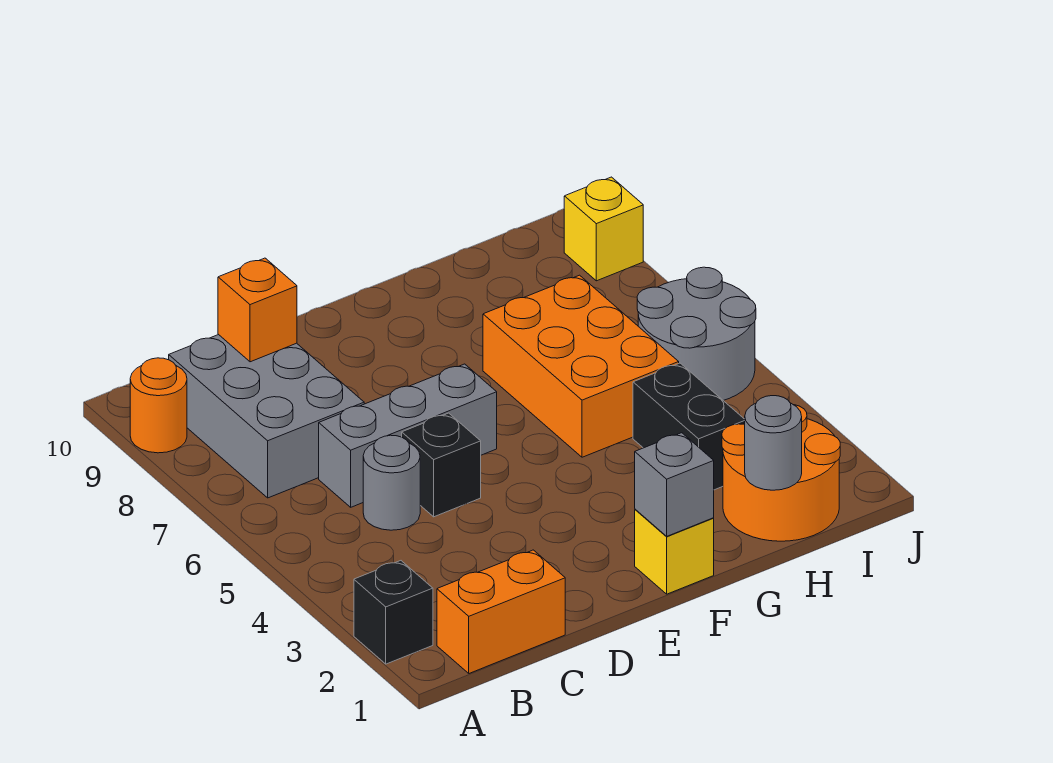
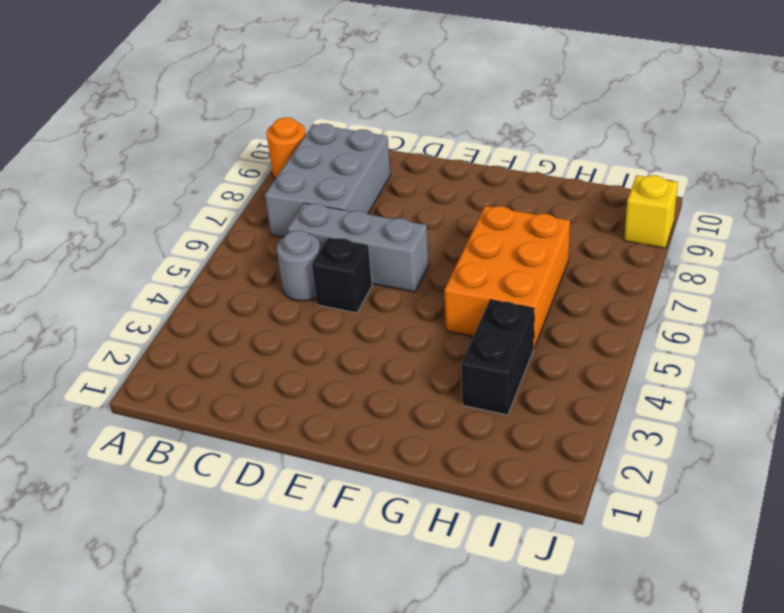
none -> black brick A2 level 1
none -> orange brick B1:C1 level 1
none -> yellow brick F1 level 1

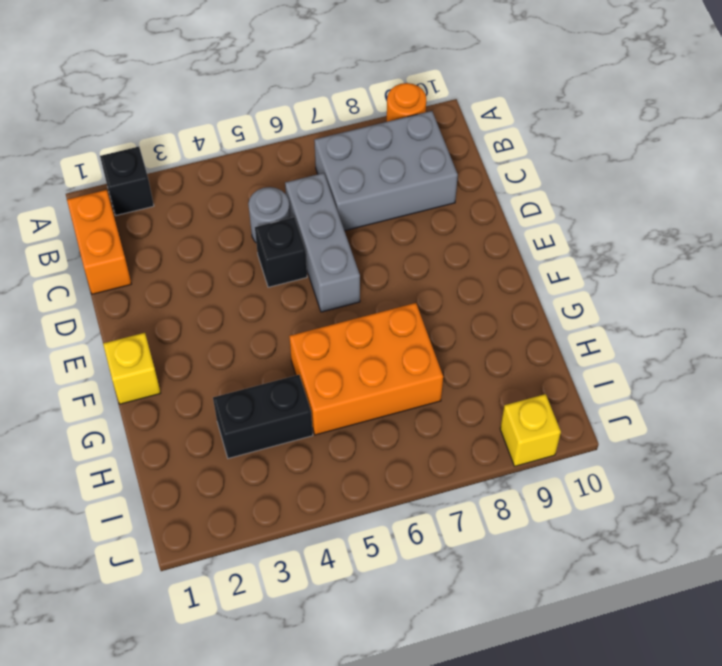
none -> orange round brick H1:I2 level 1
none -> grey round brick I5:J6 level 1
none -> orange brick C9 level 2

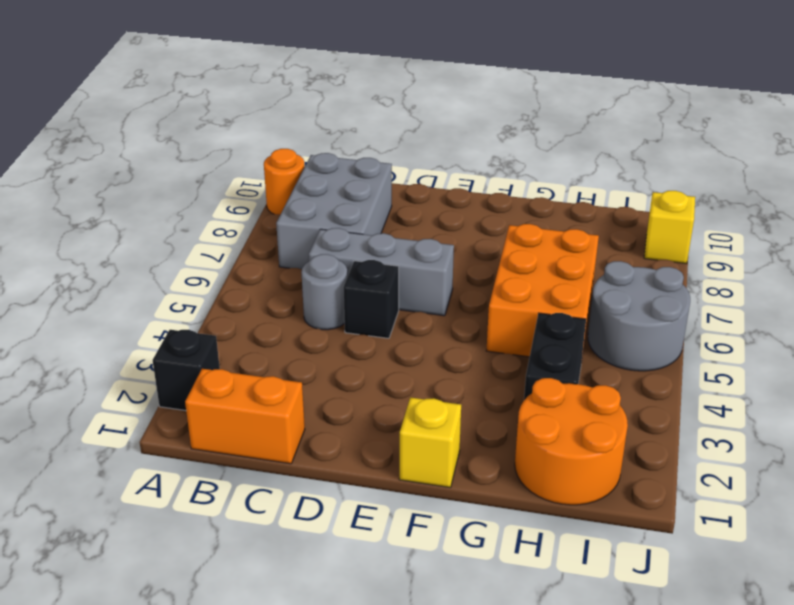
none -> orange brick C9 level 2
none -> grey brick F1 level 2
none -> grey round brick H1 level 2

